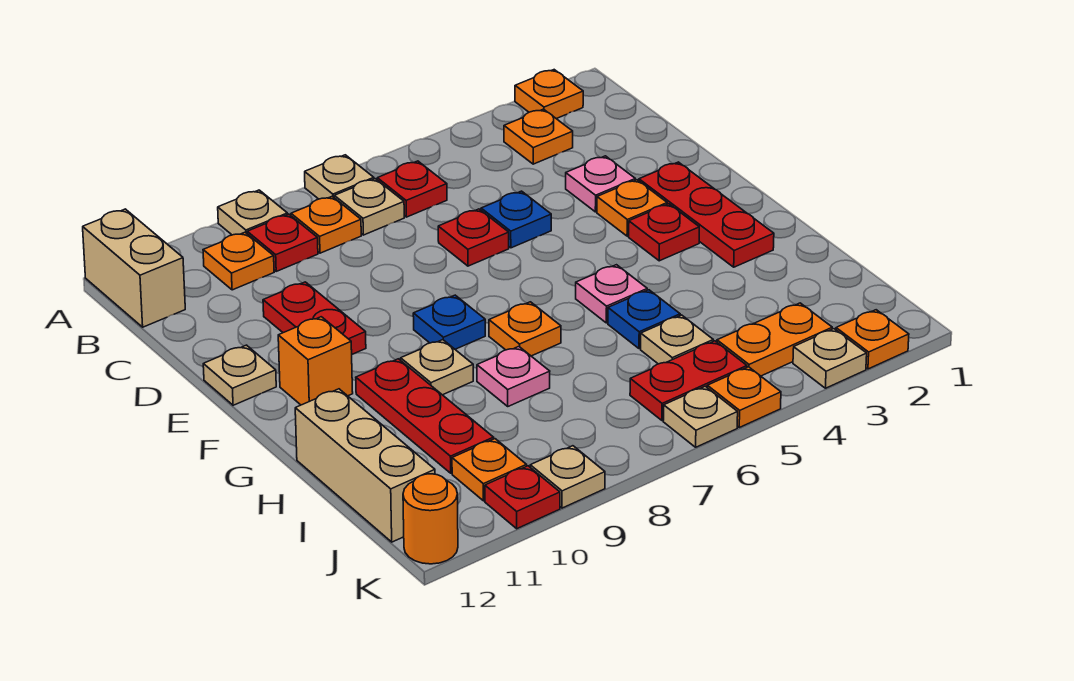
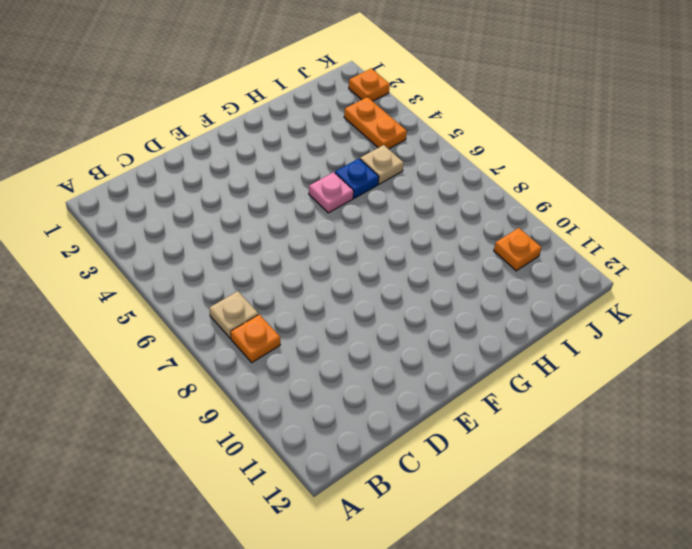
none -> orange plate A2 level 1
none -> tan plate A7 level 1
none -> tan plate A9 level 1
none -> tan brick A12:B12 level 1

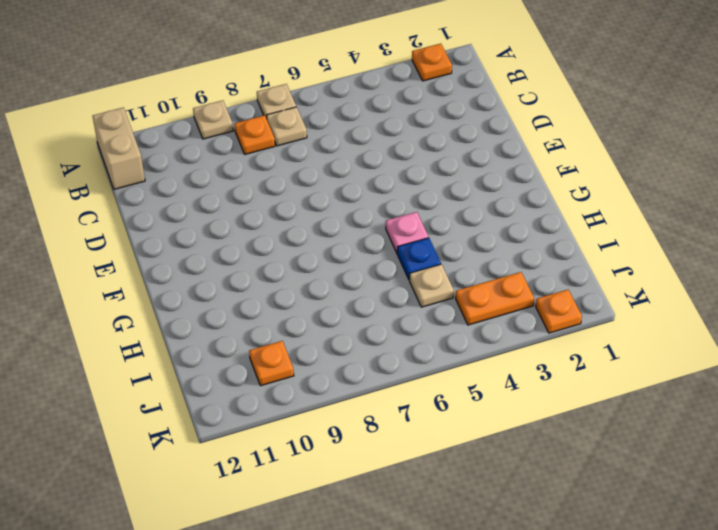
none -> orange plate B3 level 1
none -> red plate B6 level 1
none -> red plate B9 level 1
none -> orange plate B10 level 1

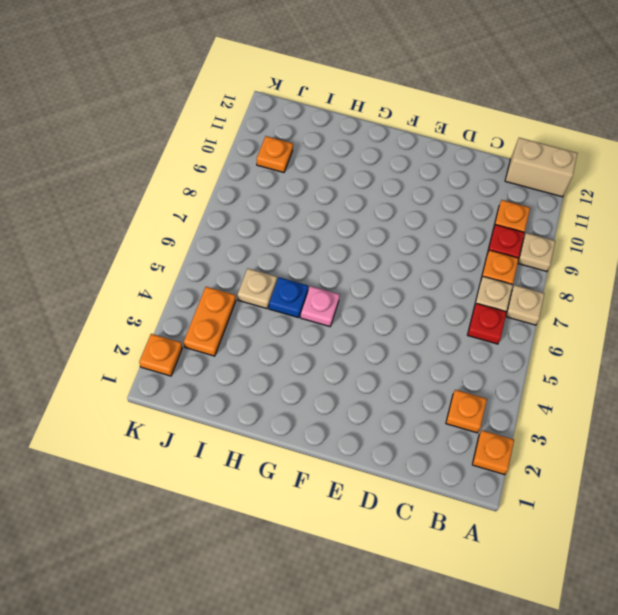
none -> pink plate D3 level 1
none -> blue plate D5 level 1
none -> red plate D6 level 1
none -> red plate D10:E10 level 1

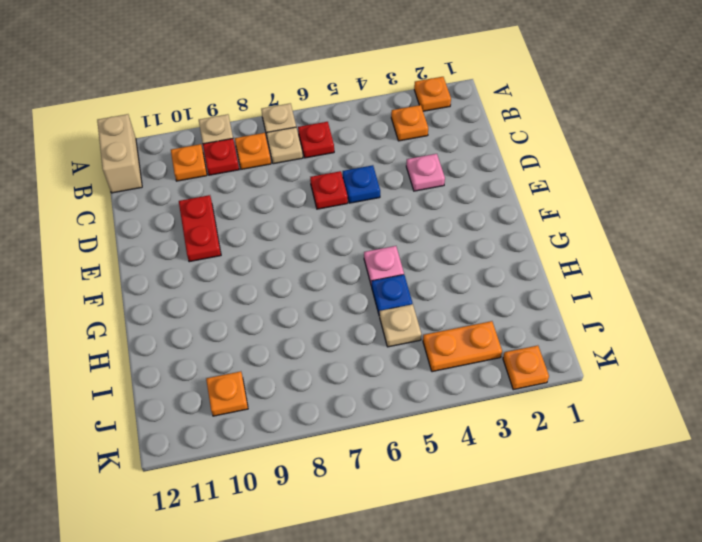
none -> red plate E2:G2 level 1
none -> orange plate E3 level 1
none -> tan plate E12 level 1
none -> red plate F3 level 1

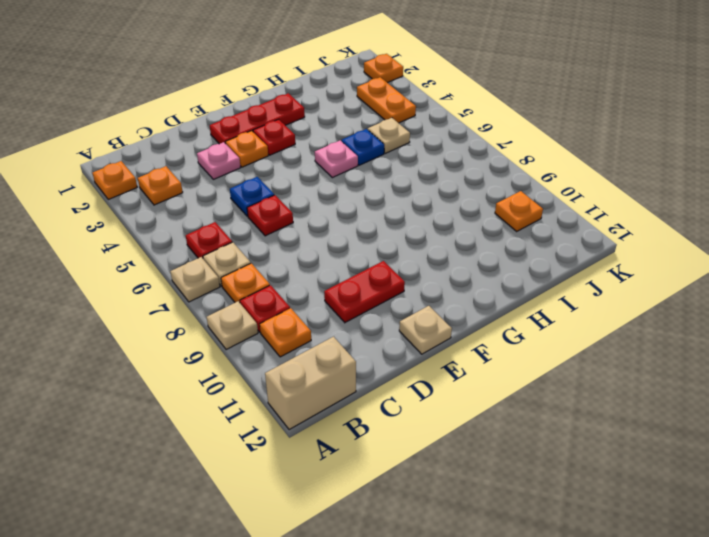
none -> blue plate F8 level 1
none -> orange brick F11 level 1
none -> orange plate G7 level 1
none -> tan plate G9 level 1

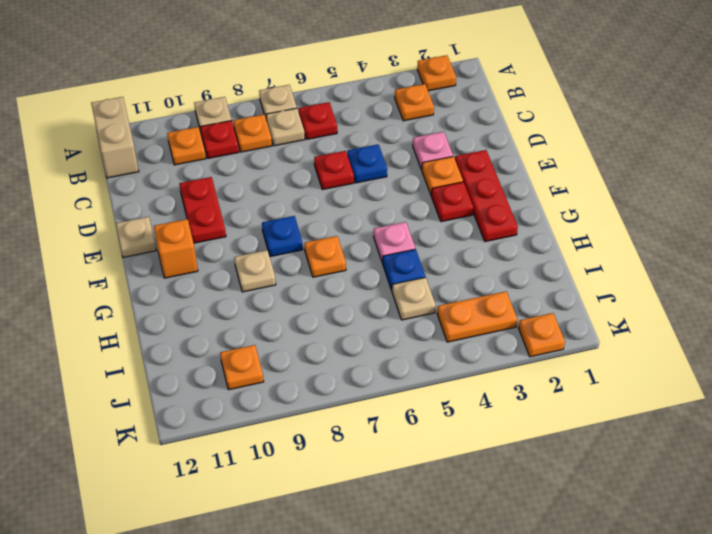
none -> red plate G10:I10 level 1
none -> pink plate H8 level 1
none -> tan brick H12:J12 level 1
none -> red plate J5:J6 level 1

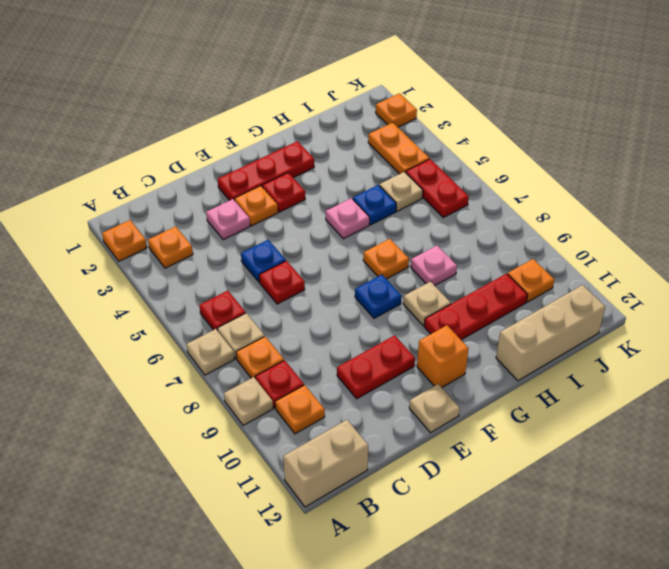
none -> tan plate K3 level 1
none -> orange plate K5 level 1
none -> tan plate K6 level 1
none -> tan plate K9 level 1

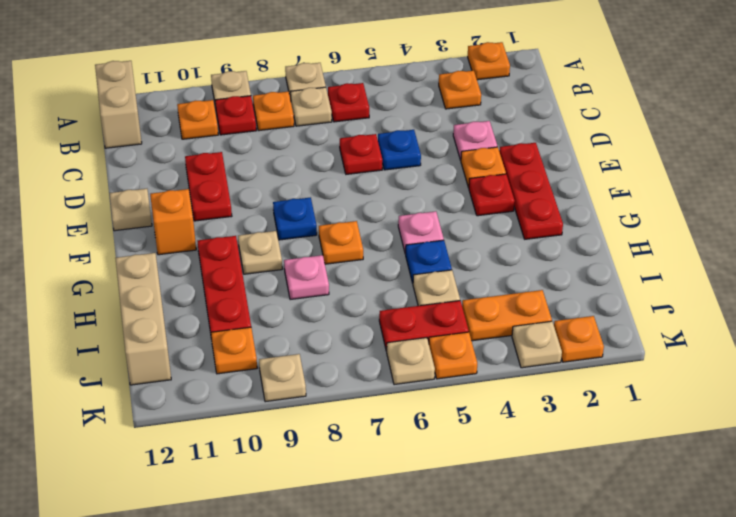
none -> red plate K10 level 1
none -> orange round brick K12 level 1

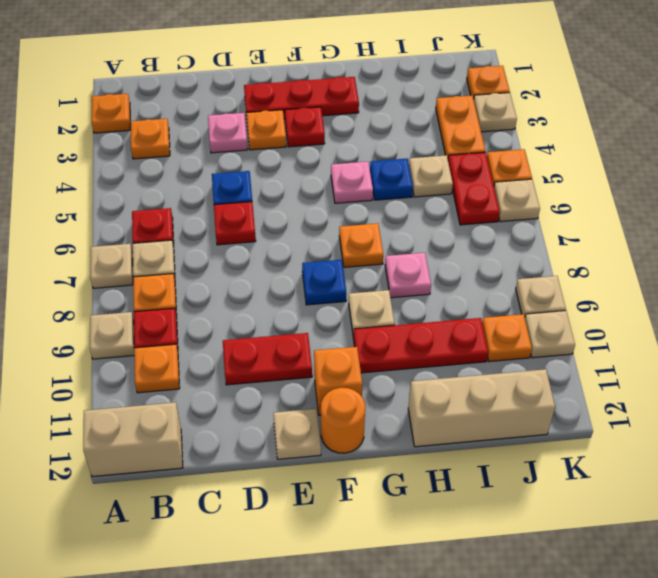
orange round brick F12 level 1 -> orange round brick K12 level 1
tan plate K10 level 1 -> red plate K10 level 1

